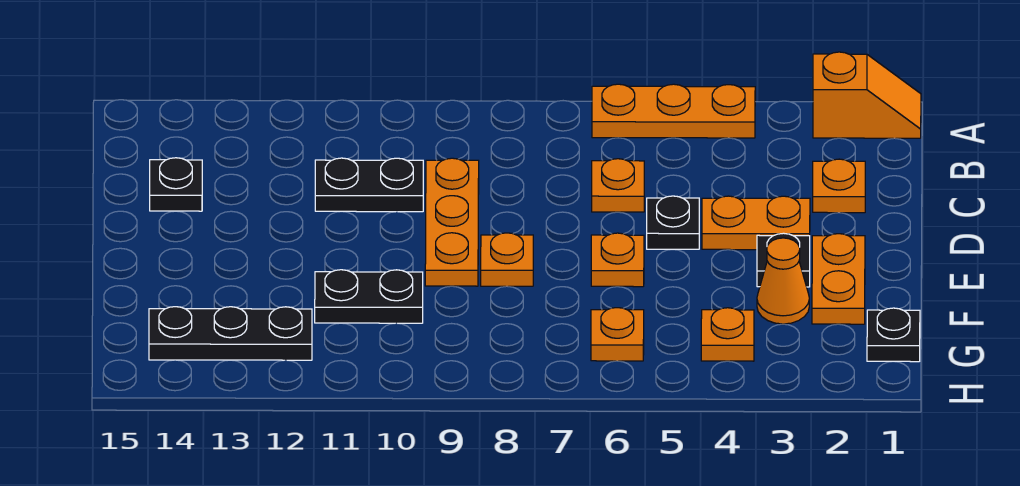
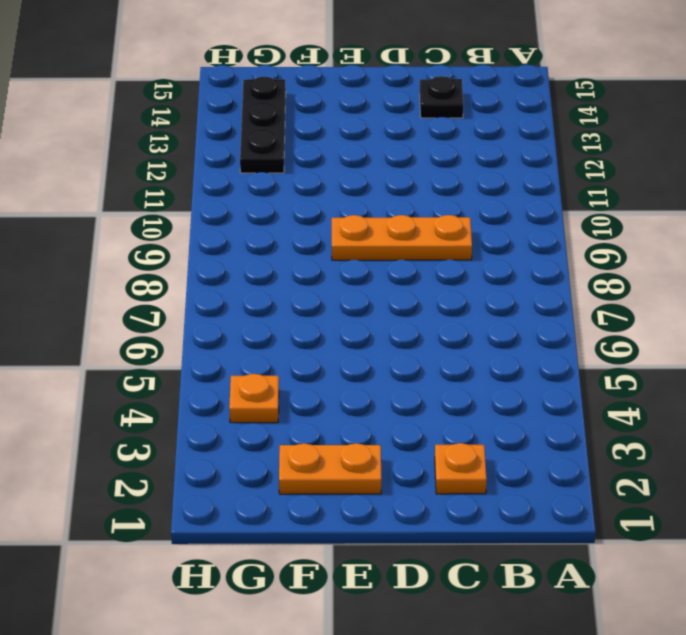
none -> orange slope A1:A2 level 1 top 2
none -> orange plate A4:A6 level 1
none -> orange plate C6 level 1

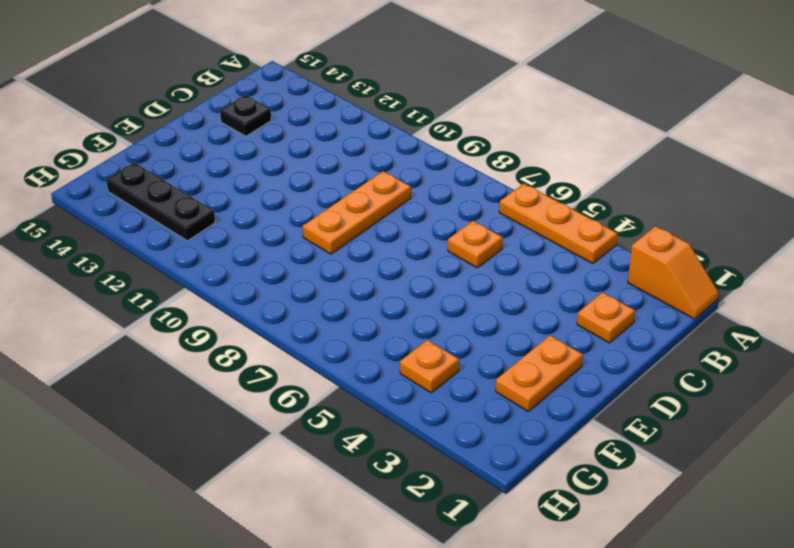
none -> black plate C10:C11 level 1
none -> orange plate D3:D4 level 1
none -> black plate D5 level 1

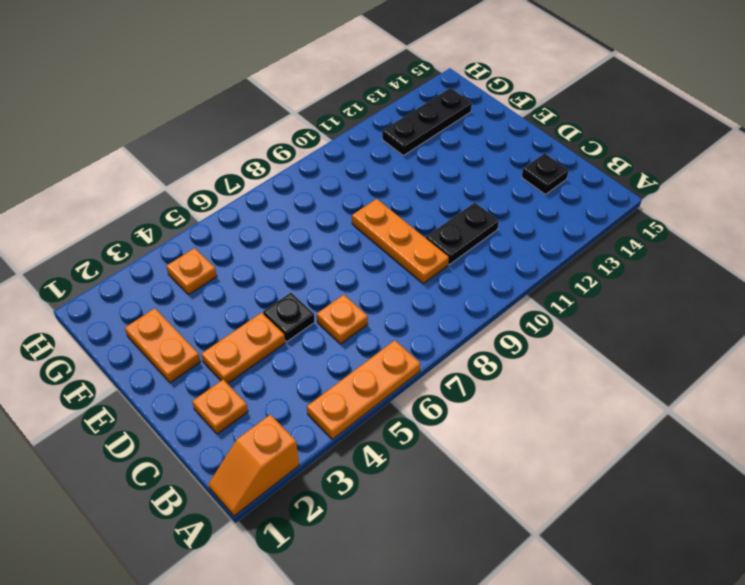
none -> black plate E3 level 1
none -> orange plate E6 level 1
none -> orange plate E8 level 1

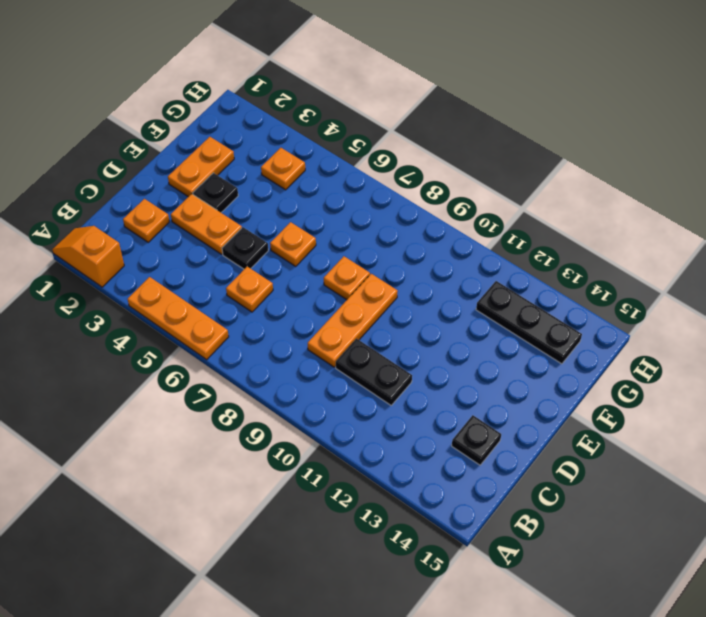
none -> orange cone F3 level 1
none -> black plate F10:F11 level 1
none -> black plate G1 level 1

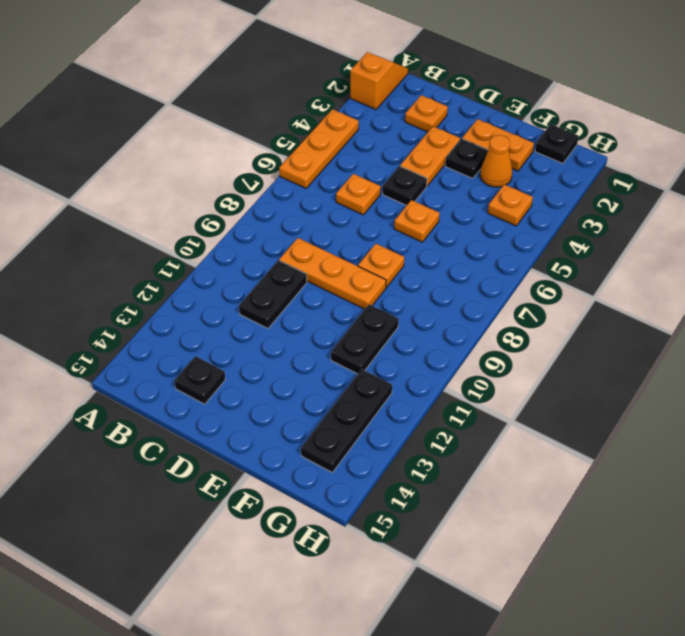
none -> orange plate G6 level 1

